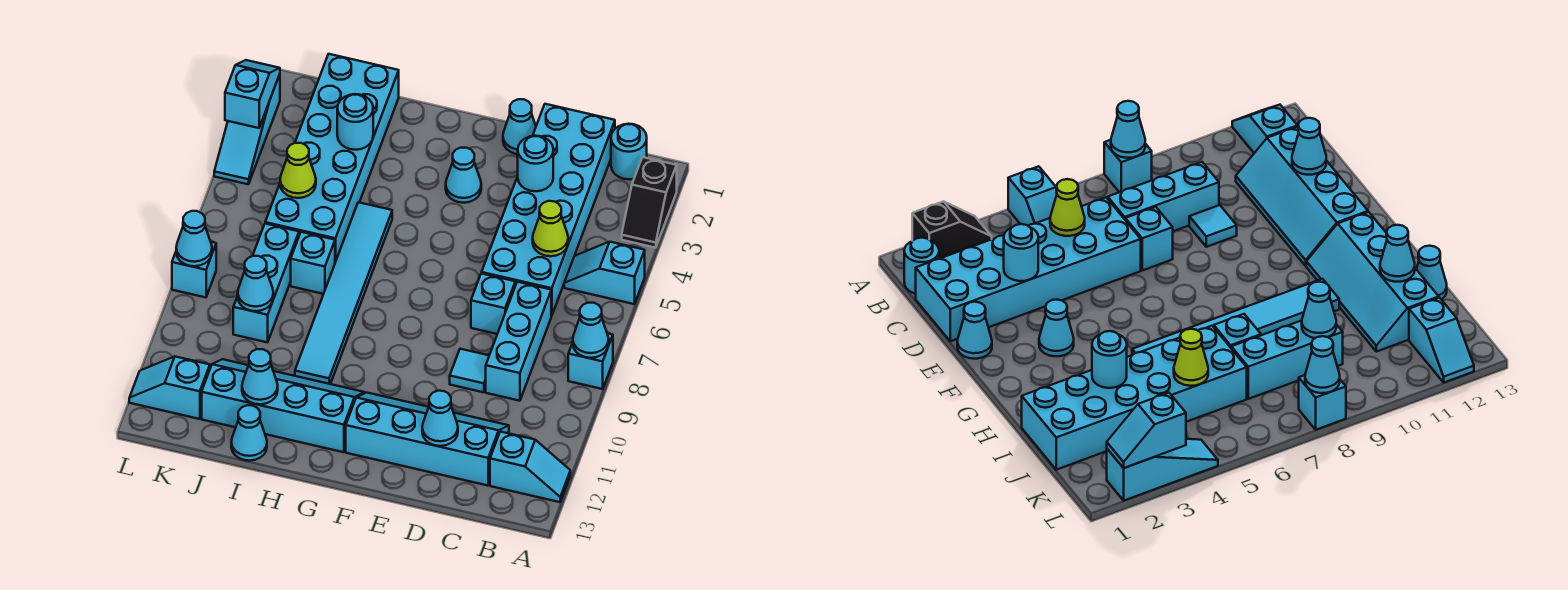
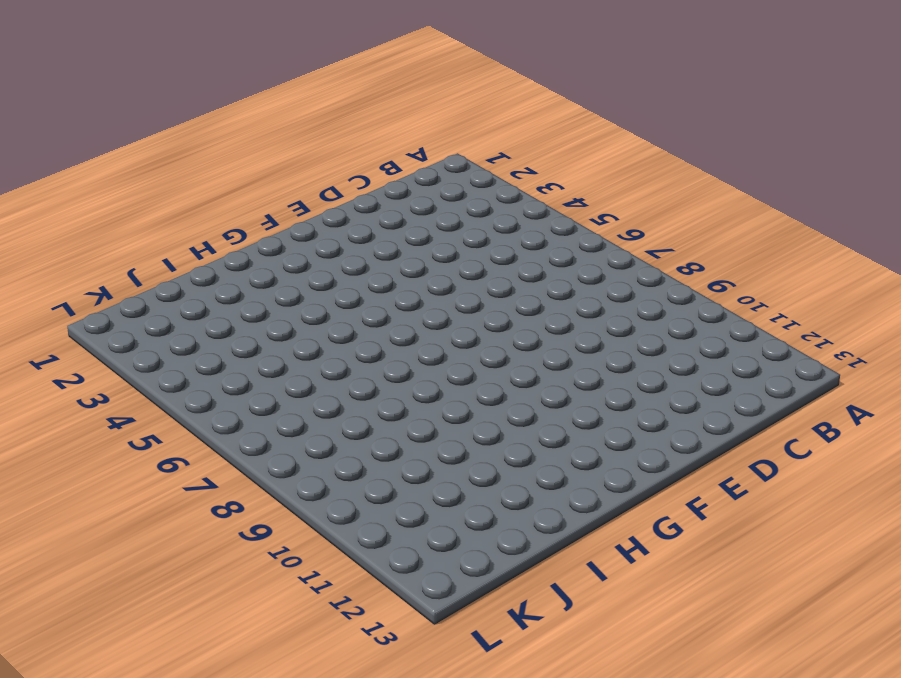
none -> black slope A2:A3 level 1 top 2
none -> cyan slope A5:B5 level 1 top A
none -> cyan brick A8 level 1
none -> cyan slope A12:B12 level 1 top B

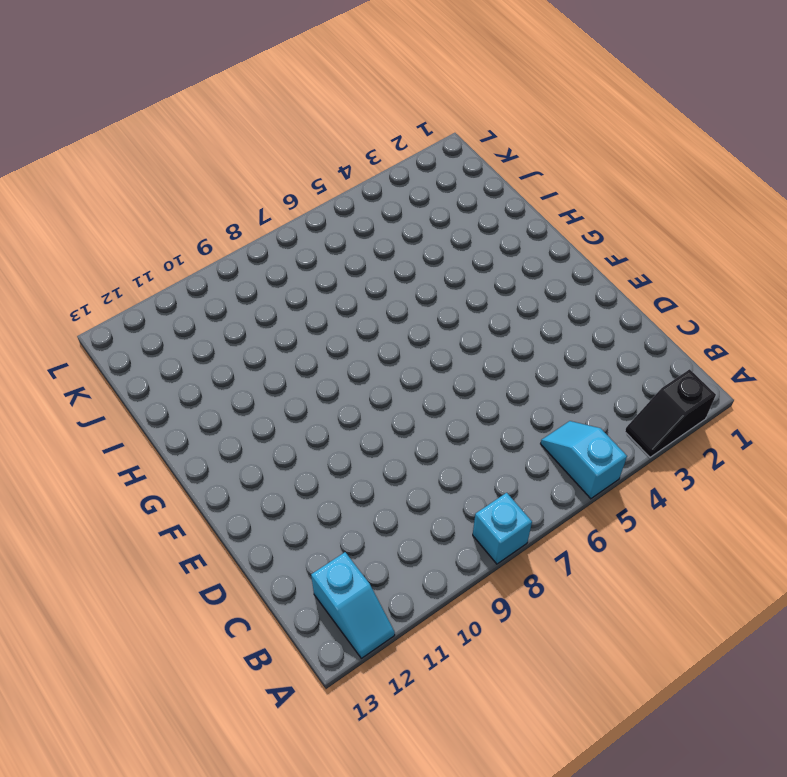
none -> cyan round brick B1 level 1
none -> cyan brick C1:D6 level 1
none -> cyan brick C7:C9 level 1
none -> cyan slope C11:F12 level 1 top 12

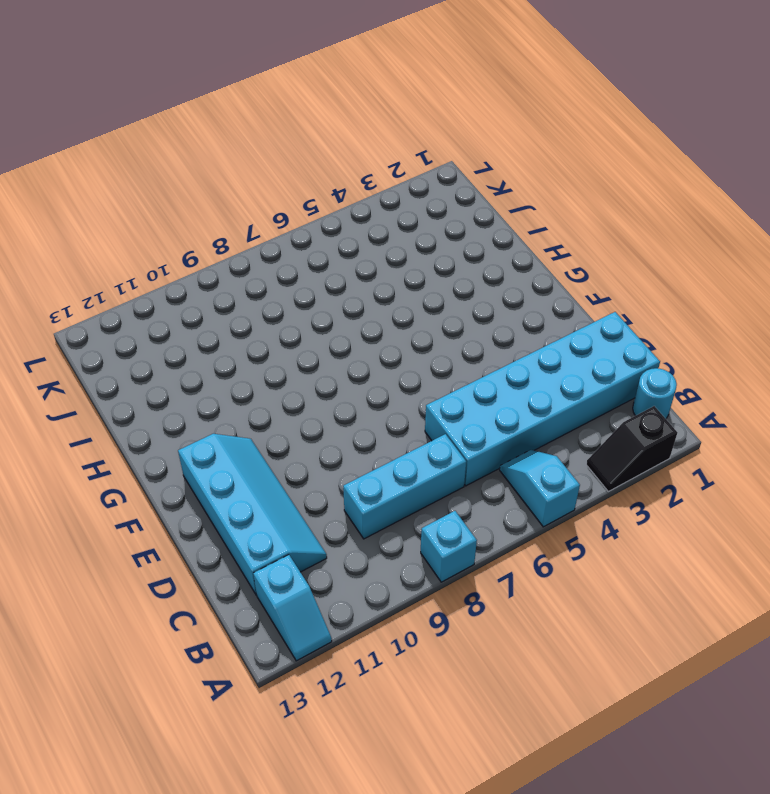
none -> cyan brick D7 level 1
none -> cyan tile D9 level 1
none -> cyan cone E1 level 1
none -> cyan cone F3 level 1

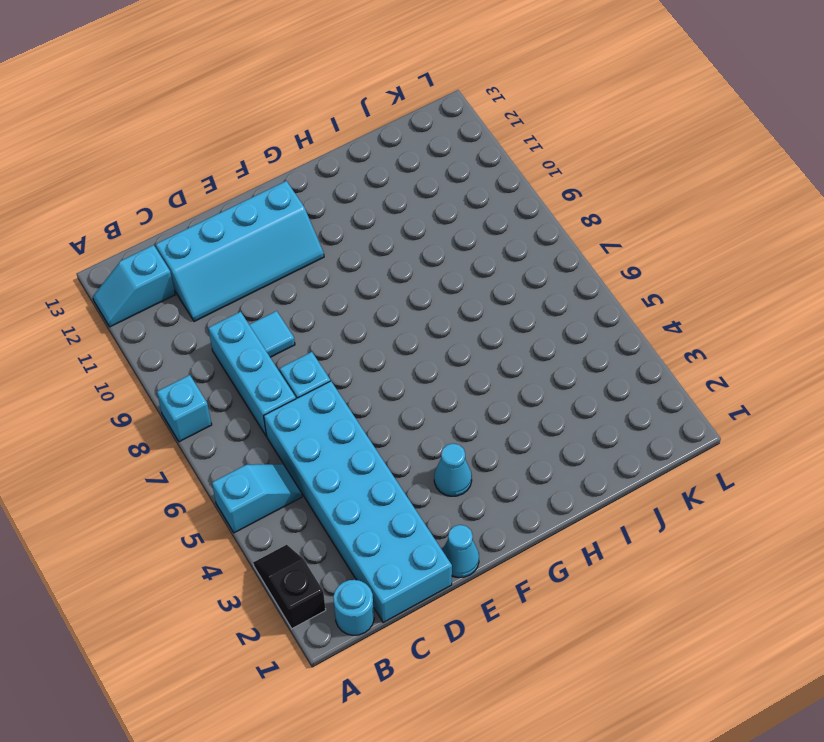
none -> cyan slope G11:J12 level 1 top 12
none -> cyan tile H5:H10 level 1
none -> cyan brick I1:J6 level 1
none -> cyan brick I7 level 1

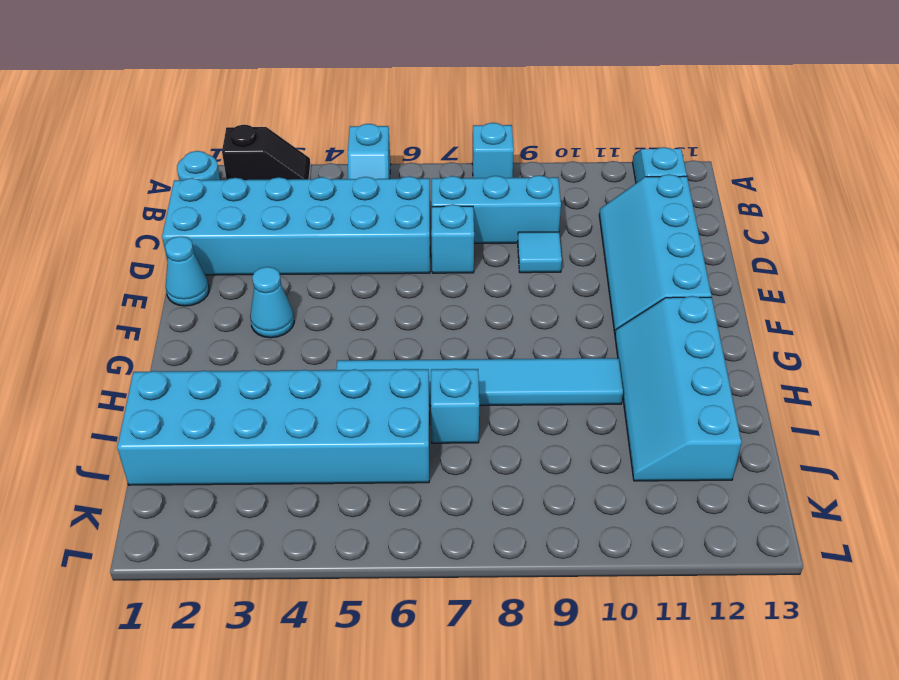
none -> cyan cone I13 level 1
none -> cyan brick J7:J9 level 1
none -> cyan slope K12:L12 level 1 top K
none -> cyan slope L2:L4 level 1 top 2

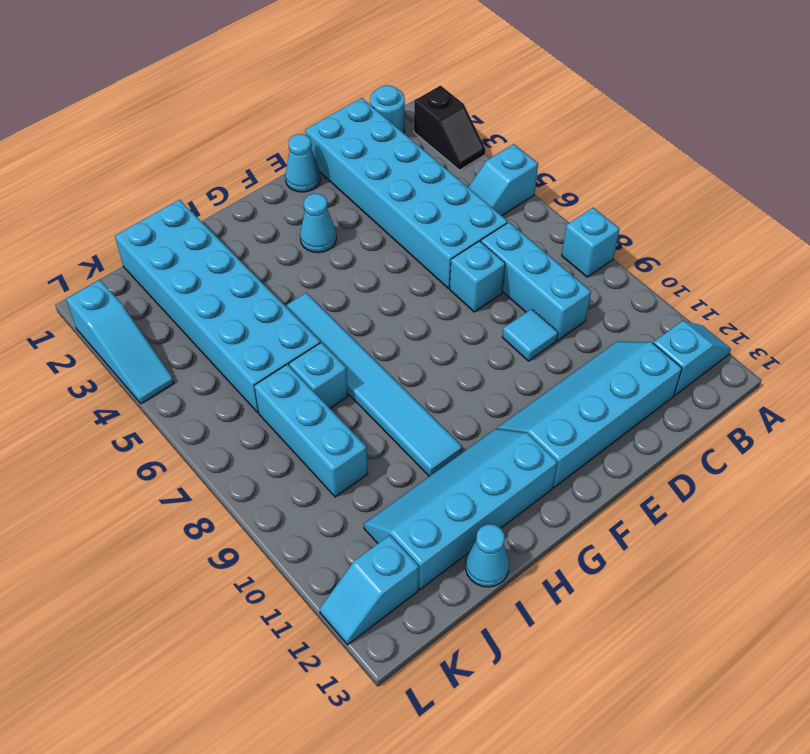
none -> cyan brick L8 level 1
none -> cyan cone A8 level 2
none -> lime cone C5 level 2
none -> cyan round brick D3 level 2

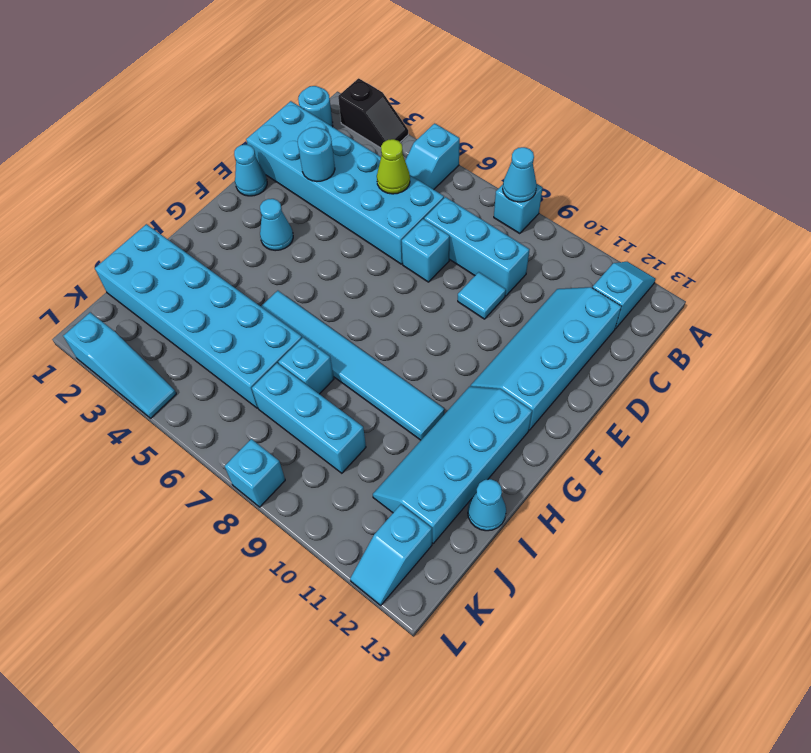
none -> cyan cone D12 level 2
none -> cyan round brick I3 level 2
none -> cyan cone I12 level 2
none -> lime cone J5 level 2

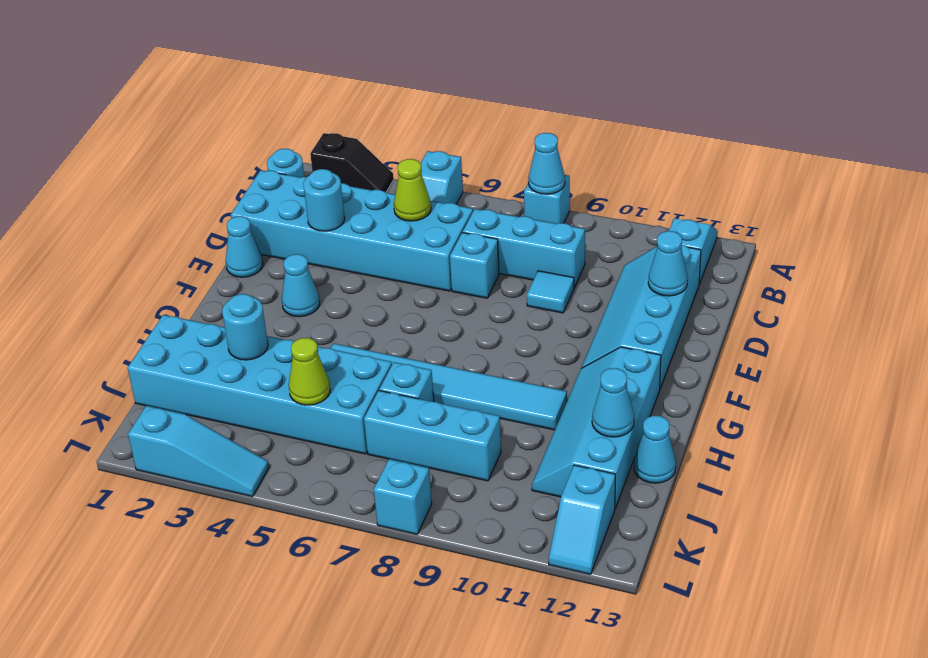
none -> cyan cone J9 level 2
none -> cyan slope L2:L3 level 2 top 3
none -> cyan cone L8 level 2

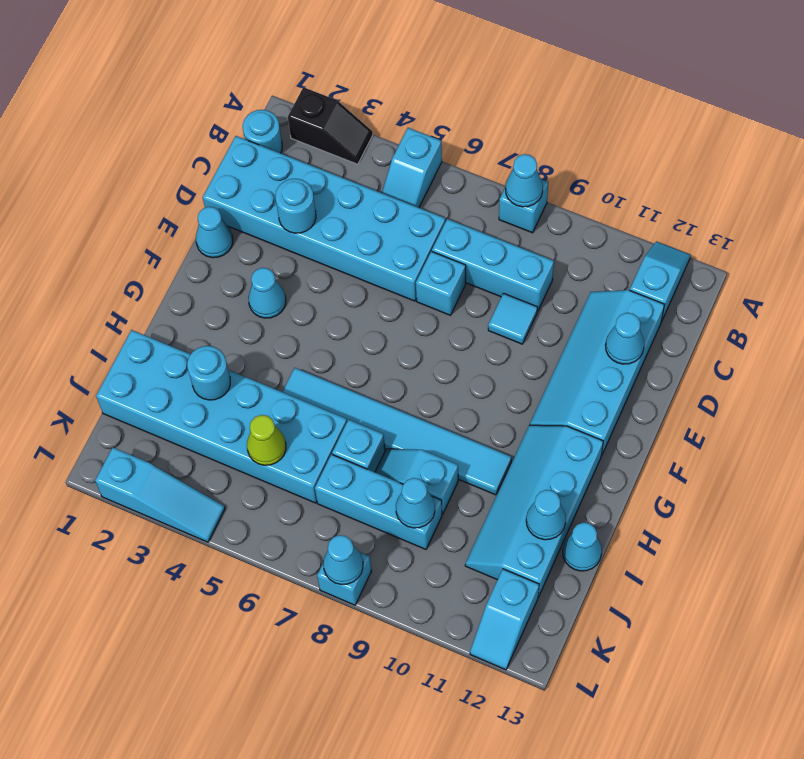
cyan slope I8:I9 level 1 top 9 -> cyan slope L2:L3 level 2 top 3
none -> lime cone C5 level 2

